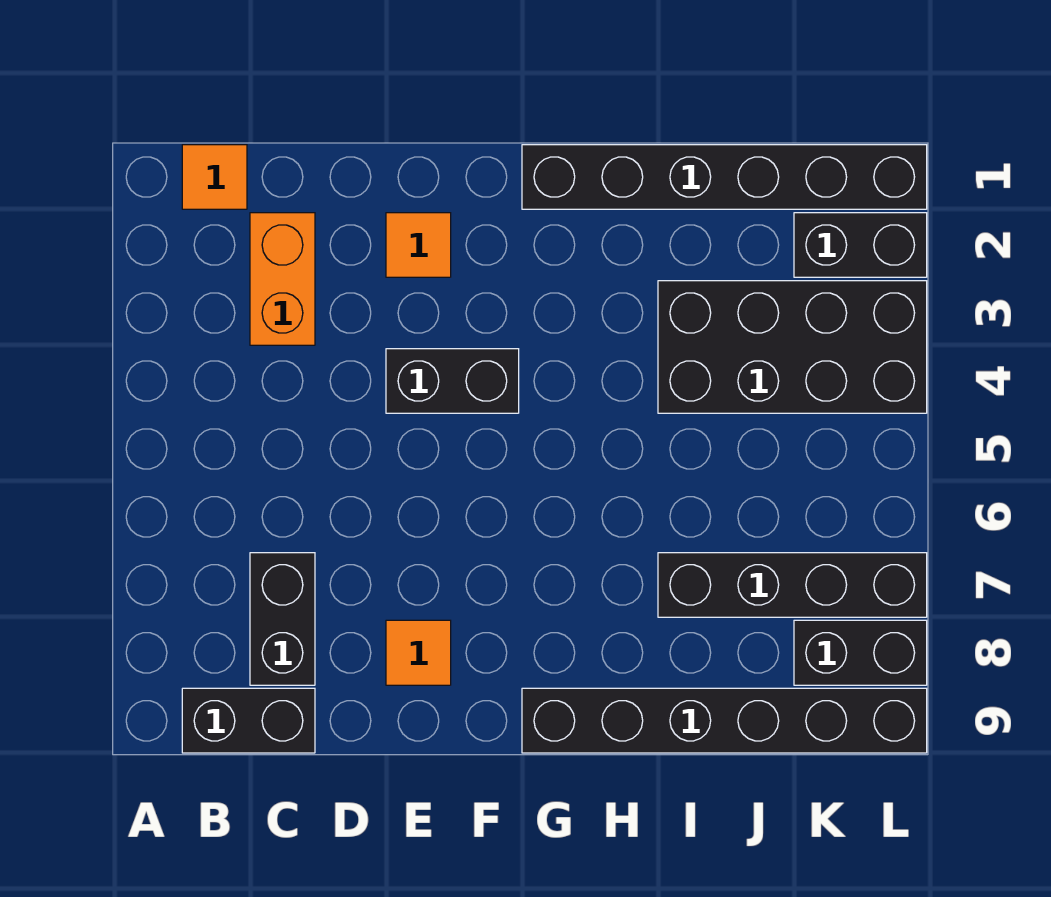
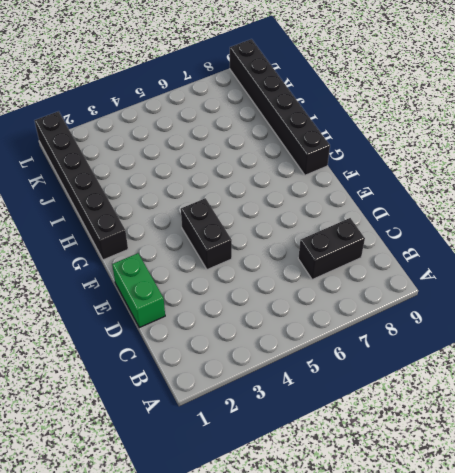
green brick D1:E1 level 1 -> none
none -> orange tile B1 level 1
none -> black brick B9:C9 level 1
none -> orange brick C2:C3 level 1

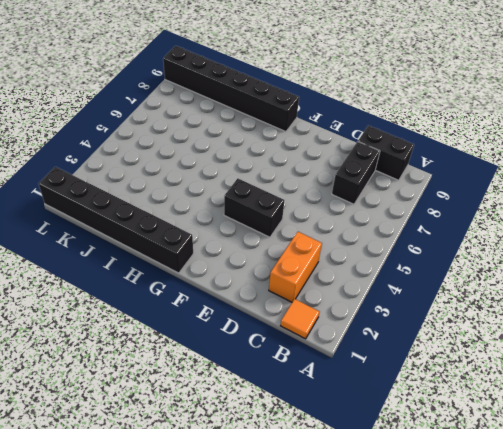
none -> orange tile E2 level 1
none -> orange tile E8 level 1
none -> black brick I3:L4 level 1

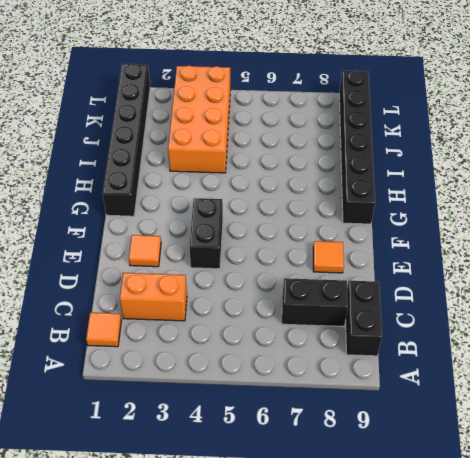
orange brick I3:L4 level 1 -> black brick I3:L4 level 1
none -> black brick I7:L7 level 1
none -> black brick K2:L2 level 1
none -> black brick K8:L8 level 1

